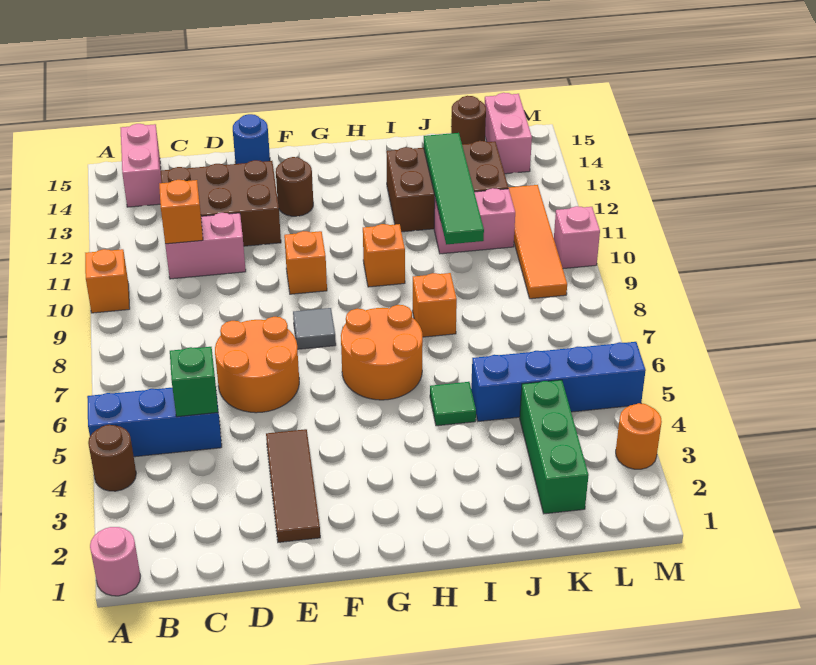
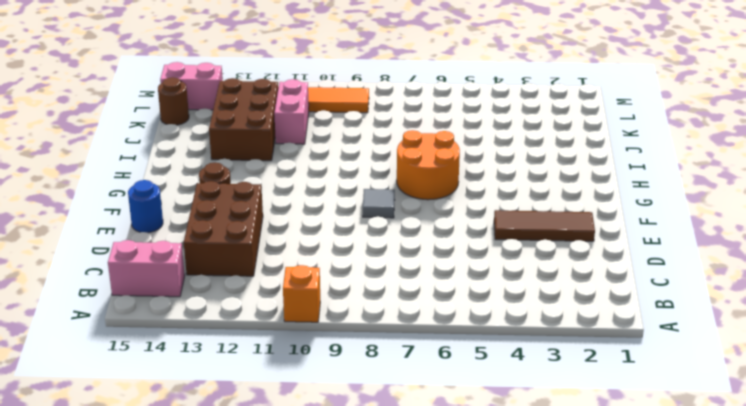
none -> pink round brick A1 level 1
none -> brown round brick A4 level 1
none -> blue brick A5:C5 level 1

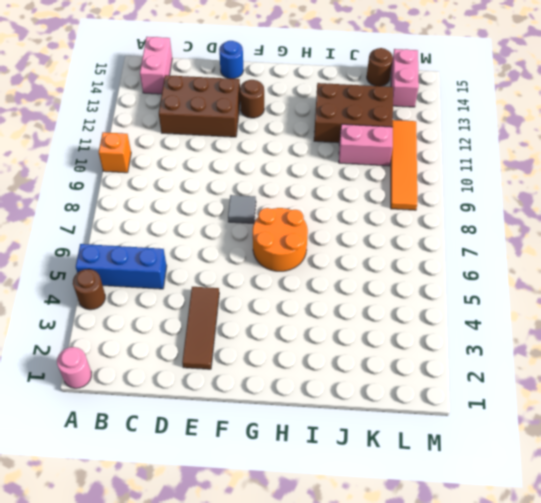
none -> pink brick C11:D11 level 1
none -> orange round brick D6:E7 level 1
none -> orange brick F10 level 1

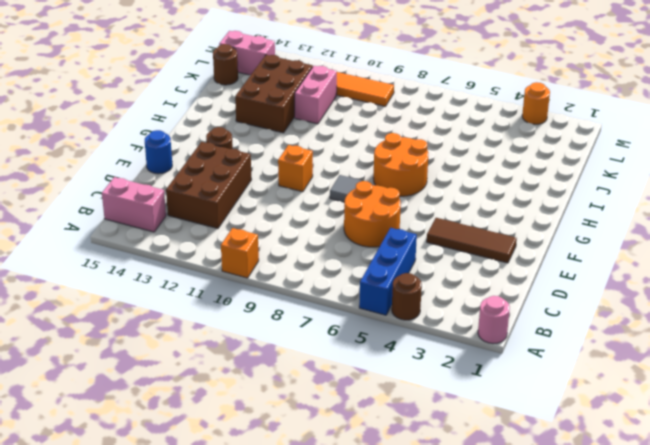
none -> pink brick C11:D11 level 1
none -> orange brick H10 level 1
none -> green tile I5 level 1

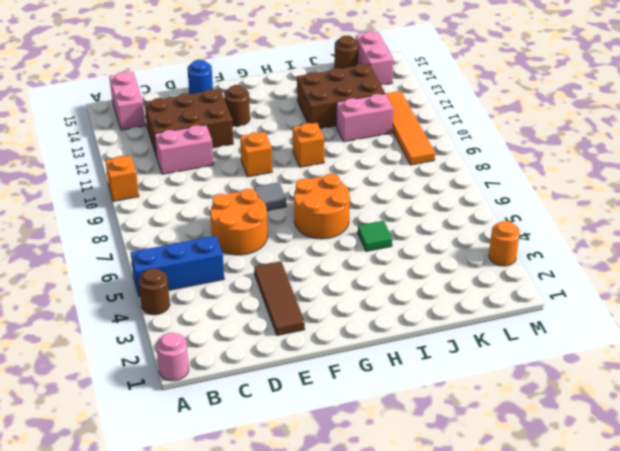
none -> orange brick I8 level 1
none -> blue brick J5:M5 level 1
none -> green brick K2:K4 level 1

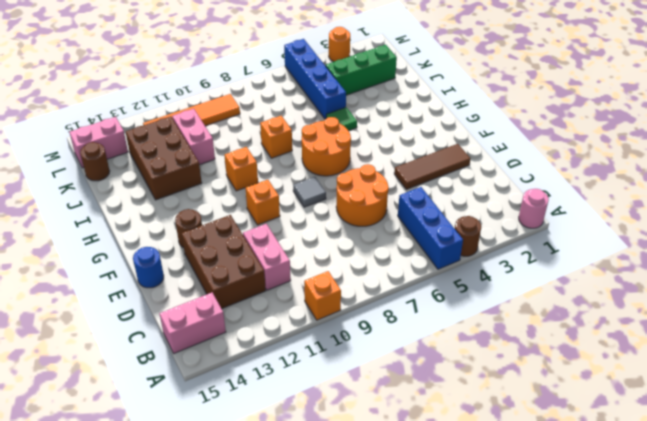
none -> pink brick M10 level 1
none -> green brick C5 level 2
none -> orange brick C11 level 2

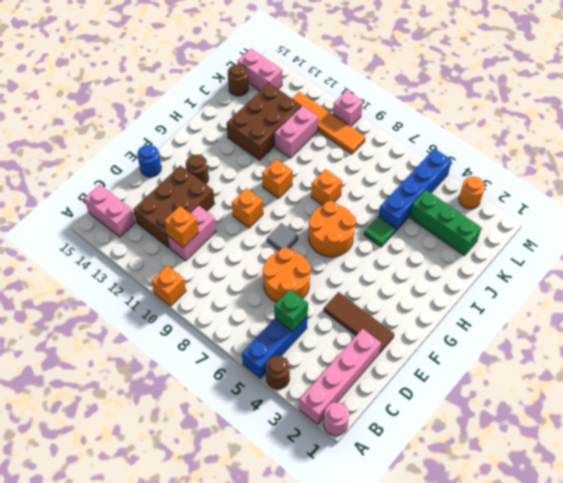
pink brick A2:D2 level 1 -> none
none -> green tile J10:J13 level 2

